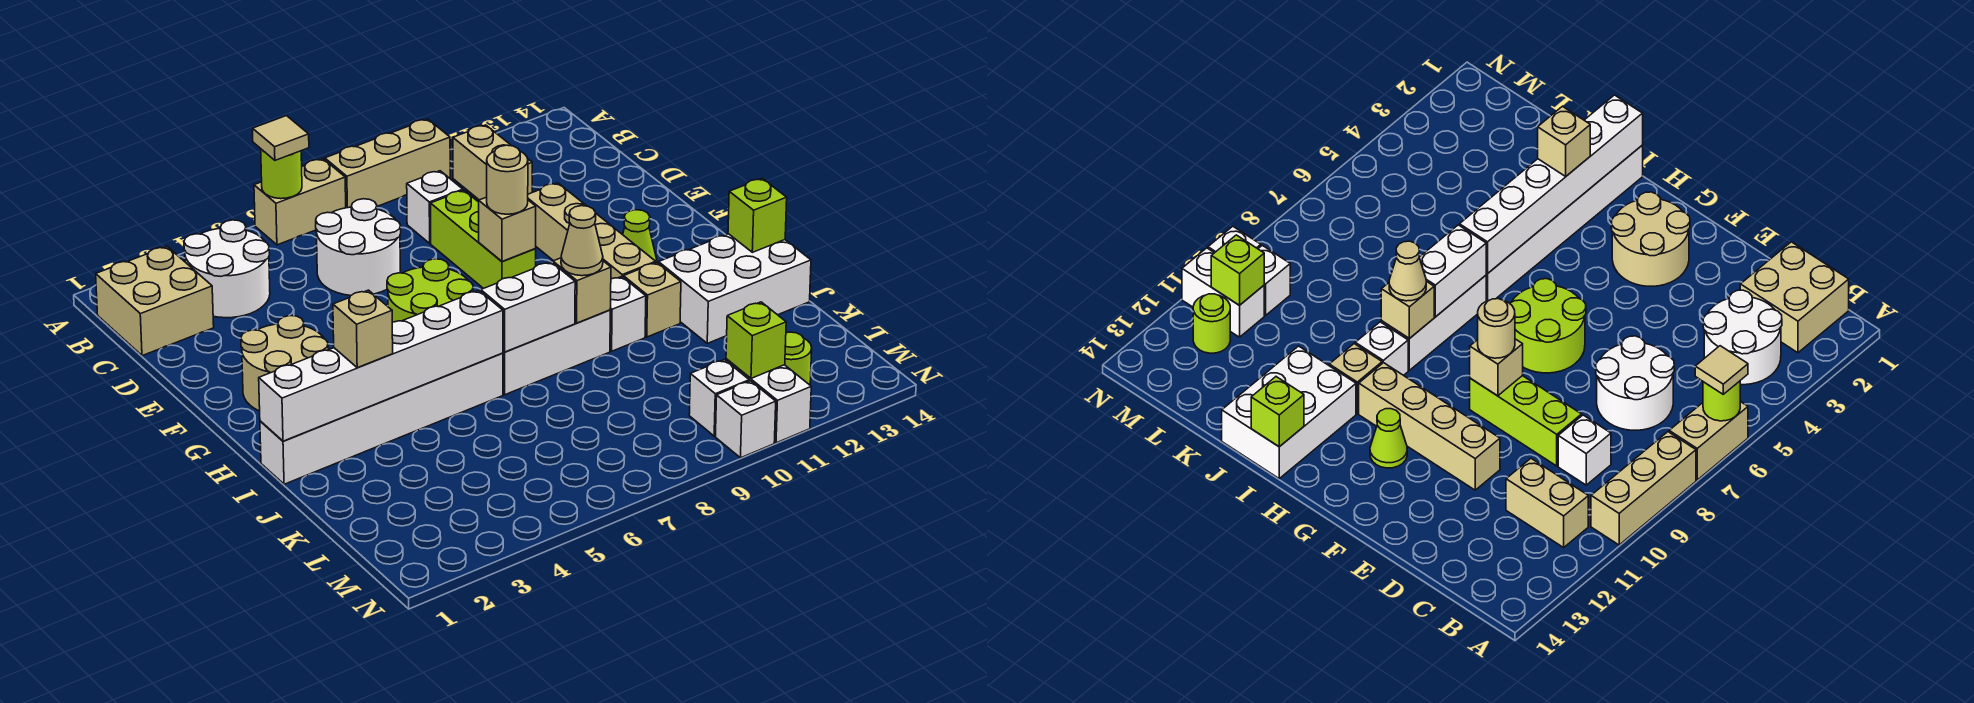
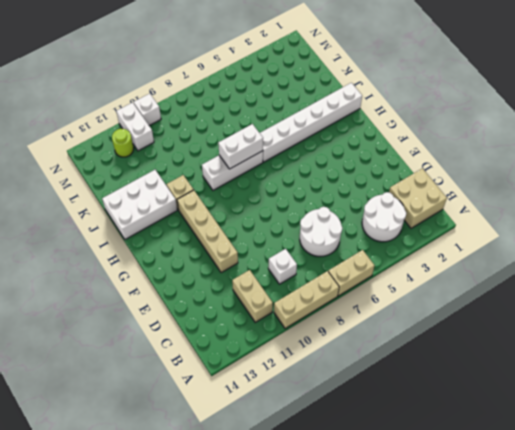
none -> lime brick D9:F9 level 1
none -> tan round brick F2:G3 level 1
none -> lime round brick F6:G7 level 1
none -> lime cone G12 level 1

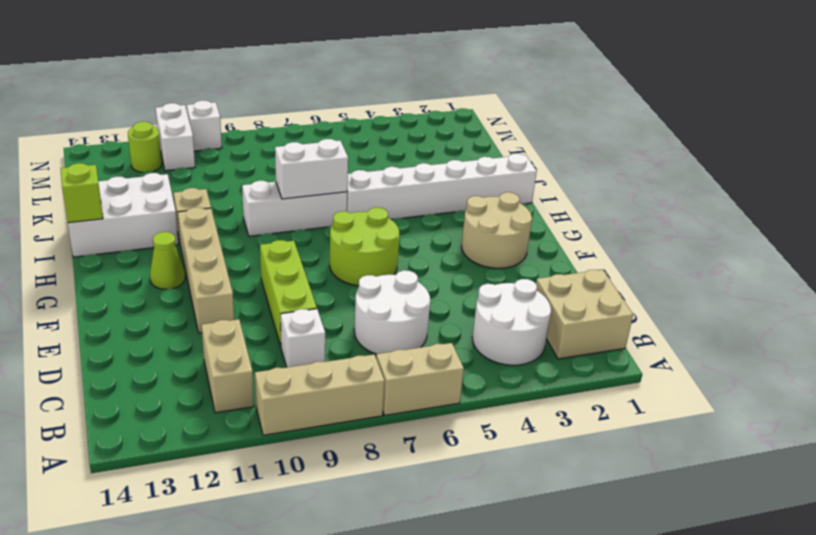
none -> white brick I10 level 1
none -> white brick M10 level 1
none -> lime round brick A6 level 2
none -> tan brick F9 level 2

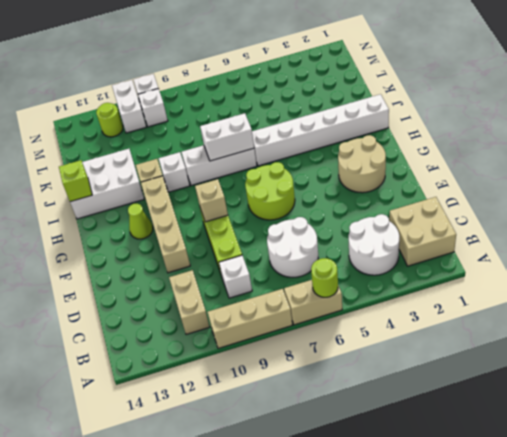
none -> white brick I1:I6 level 2
none -> tan brick I9 level 2
none -> lime brick M11 level 2
none -> tan tile A6 level 3

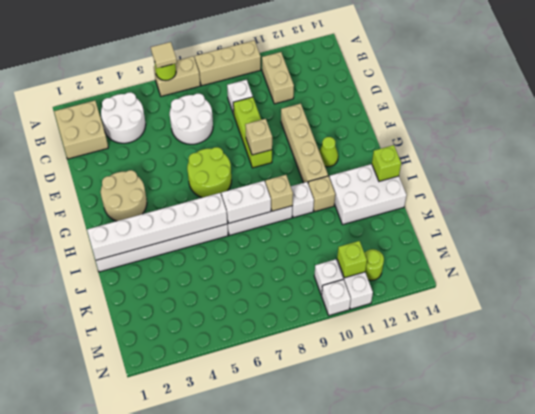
none -> tan round brick F9 level 3
none -> tan brick I3 level 3
none -> tan cone I9 level 3

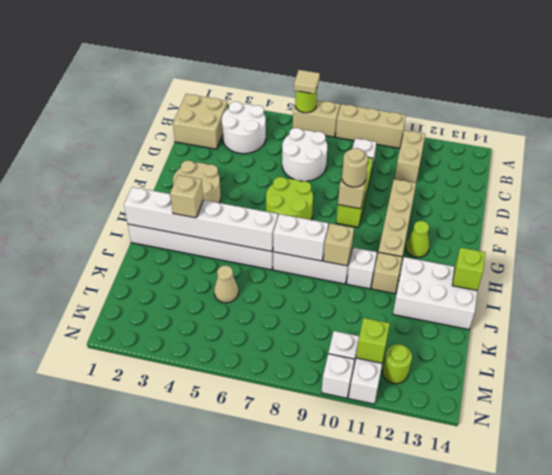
tan cone K5 level 1 -> tan cone I9 level 3

